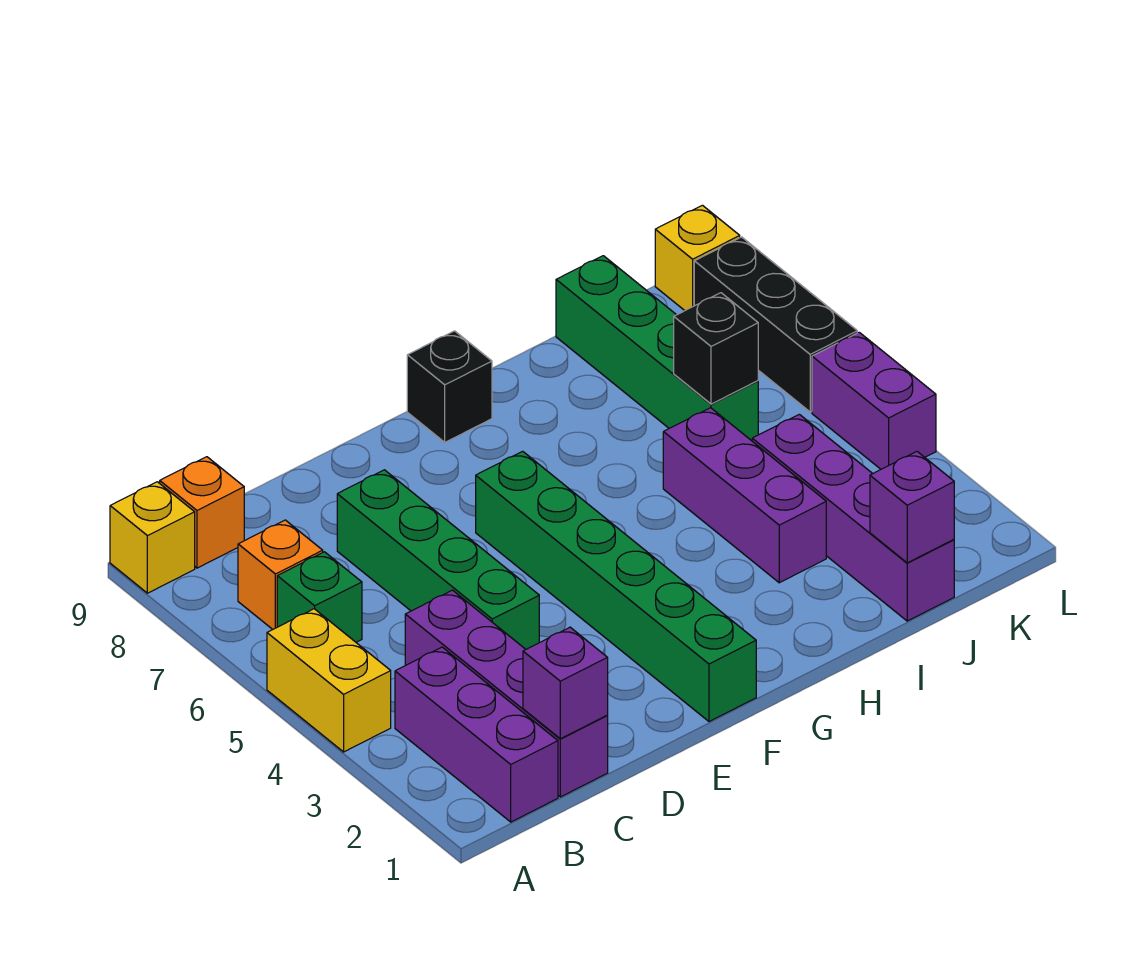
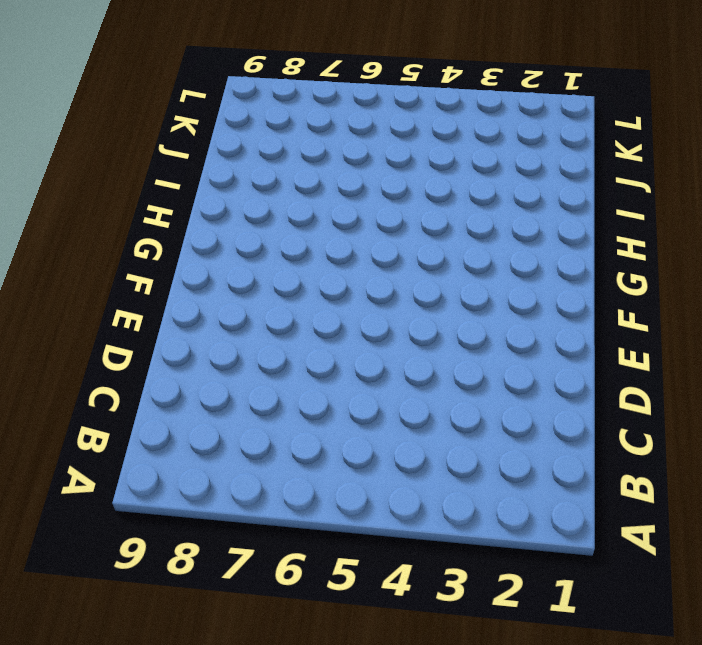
none -> yellow brick A4:A5 level 1
none -> yellow brick A9 level 1
none -> purple brick B1:B3 level 1

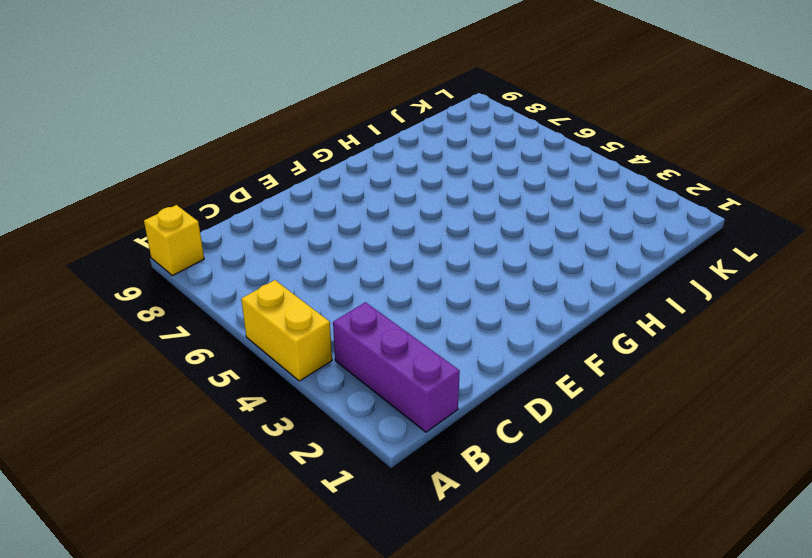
none -> green brick B6 level 1
none -> orange brick B7 level 1
none -> orange brick B9 level 1

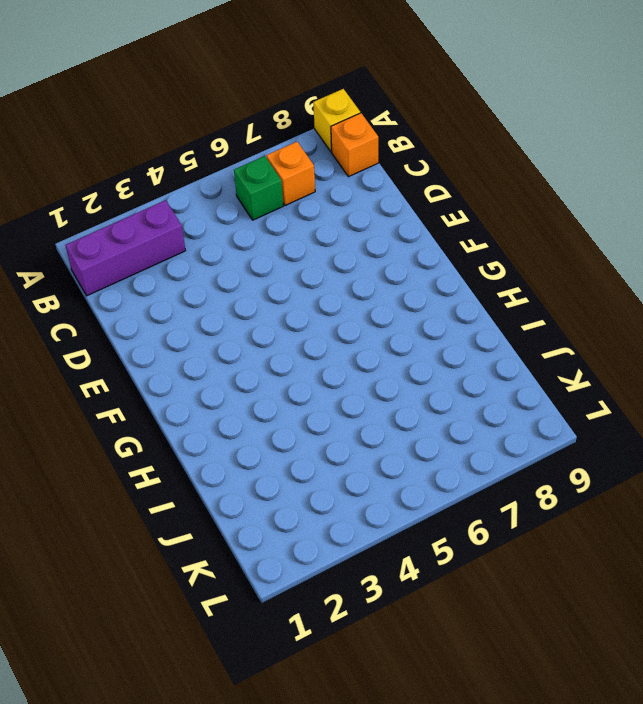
none -> yellow brick A4:A5 level 1
none -> purple brick C1:C4 level 1
none -> green brick D4:D7 level 1

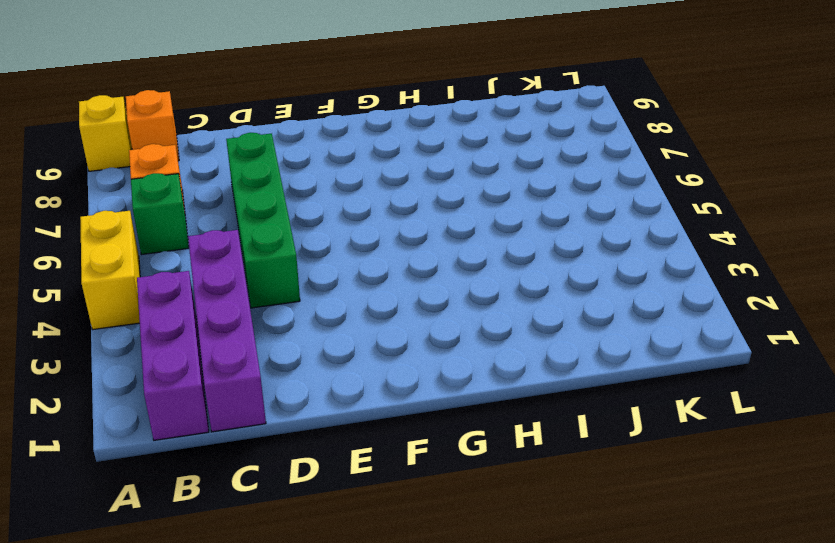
none -> green brick F1:F6 level 1
none -> black brick G9 level 1
none -> purple brick I3:I5 level 1

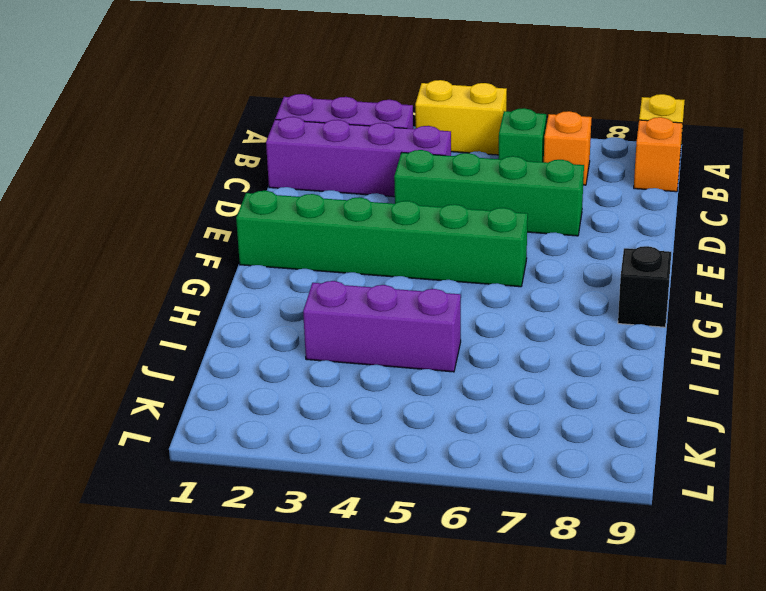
none -> purple brick J1:J4 level 1
none -> green brick J6:J9 level 1
none -> purple brick L4:L5 level 1

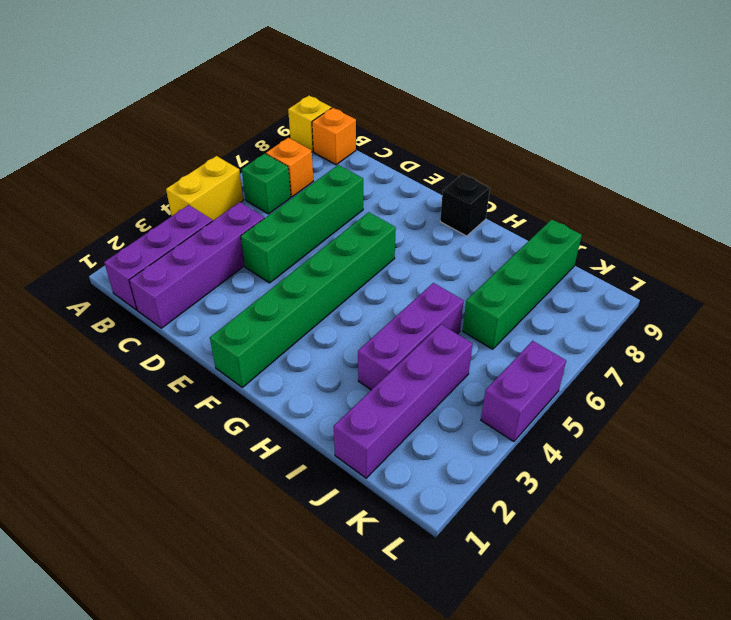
none -> black brick L6:L8 level 1
none -> yellow brick L9 level 1
none -> purple brick C1 level 2

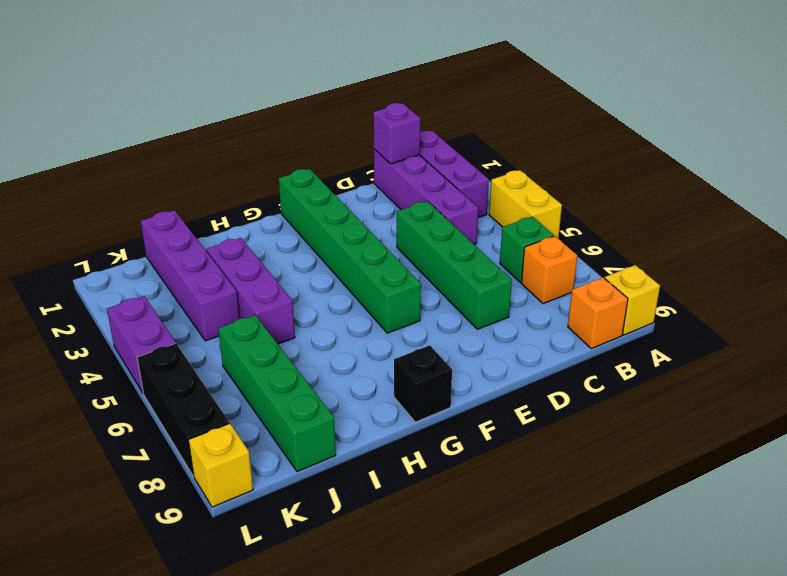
none -> purple brick J1 level 2
none -> black brick J6 level 2

